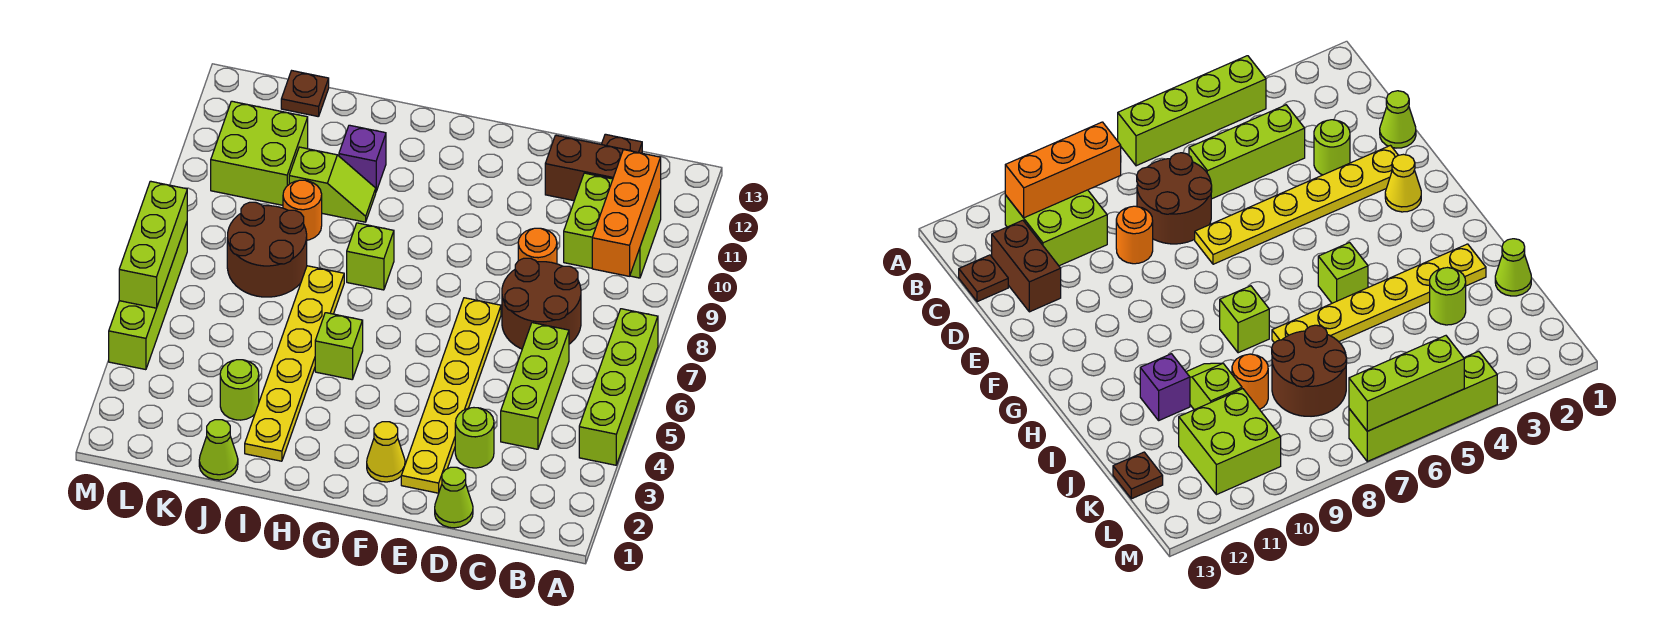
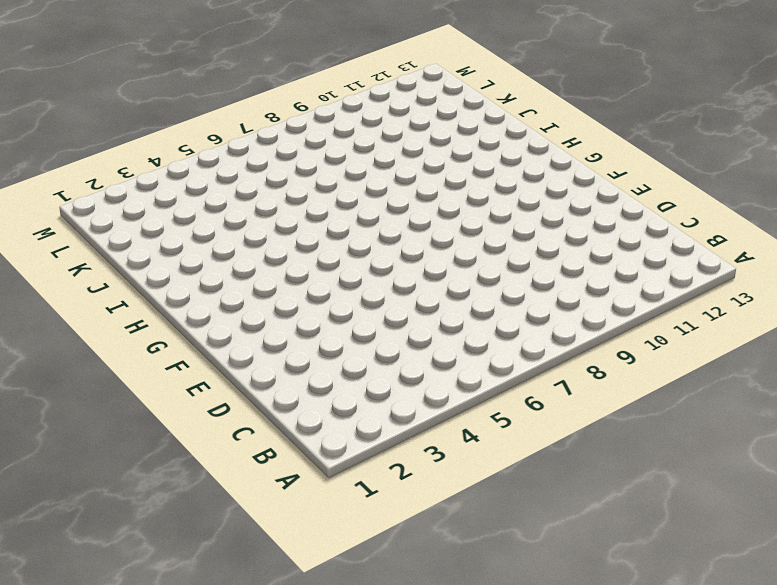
none -> lime brick A4:A7 level 1
none -> lime brick B10:C11 level 1
none -> lime brick C4:C6 level 1

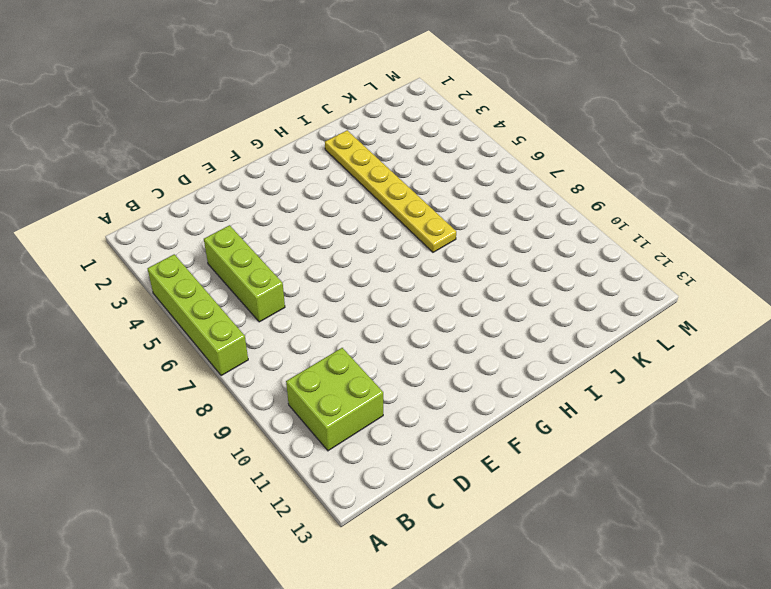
none -> brown round brick C7:D8 level 1
none -> brown brick C12:D12 level 1
none -> brown plate C13 level 1

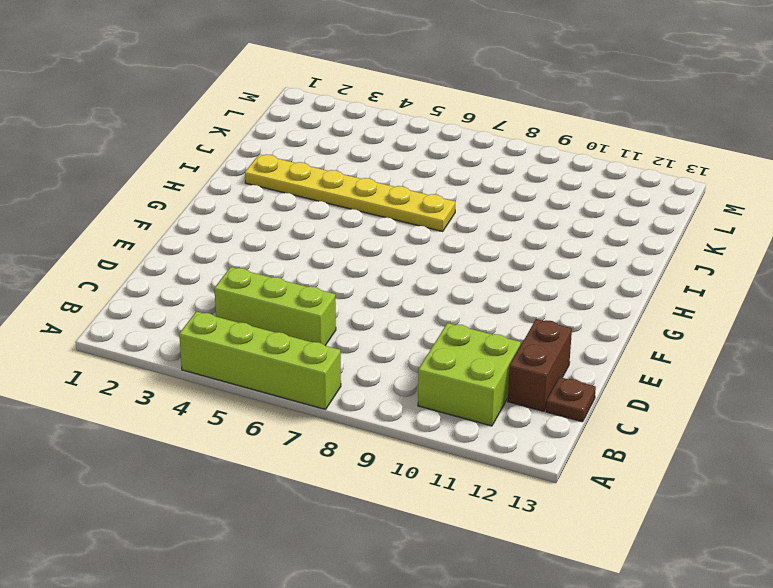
none -> brown round brick C7:D8 level 1
none -> lime cone D1 level 1
none -> lime round brick D3 level 1

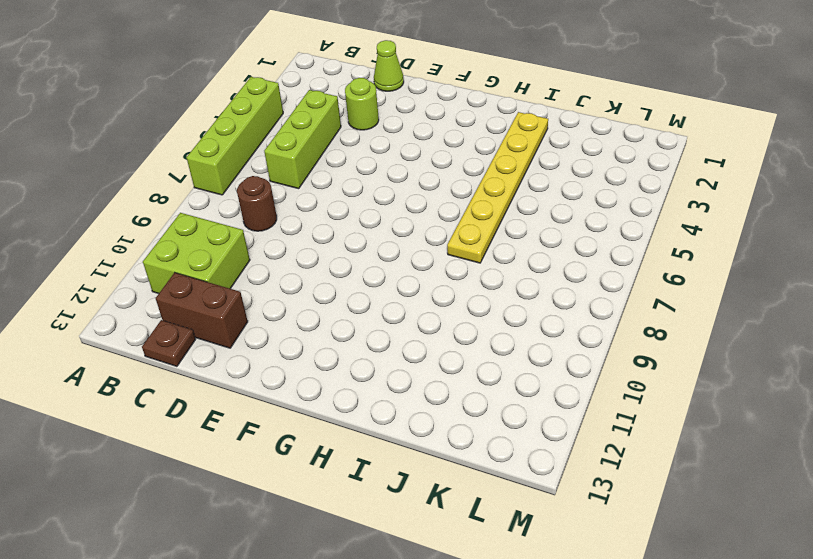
brown round brick C8 level 1 -> brown round brick C7:D8 level 1
none -> orange round brick D9 level 1
none -> yellow plate E2:E7 level 1
none -> yellow cone F2 level 1

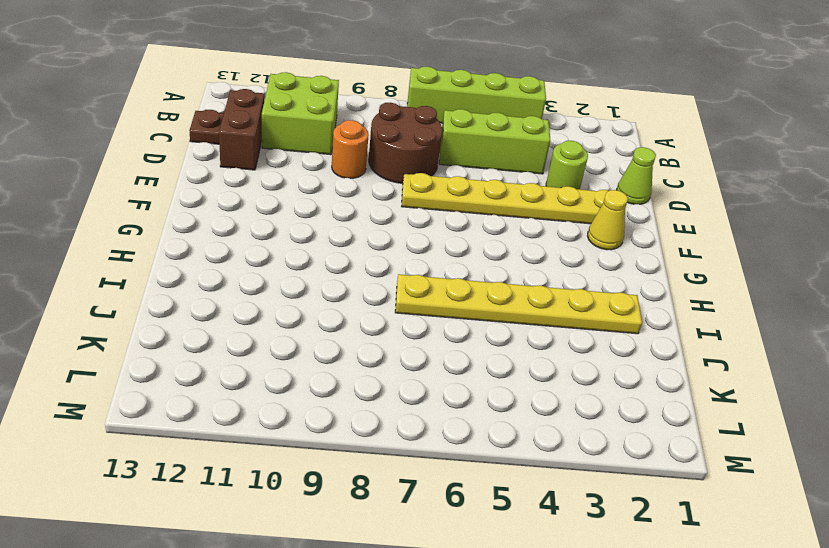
none -> lime brick H5 level 1
none -> lime brick H8 level 1
none -> lime slope I10:J10 level 1 top J

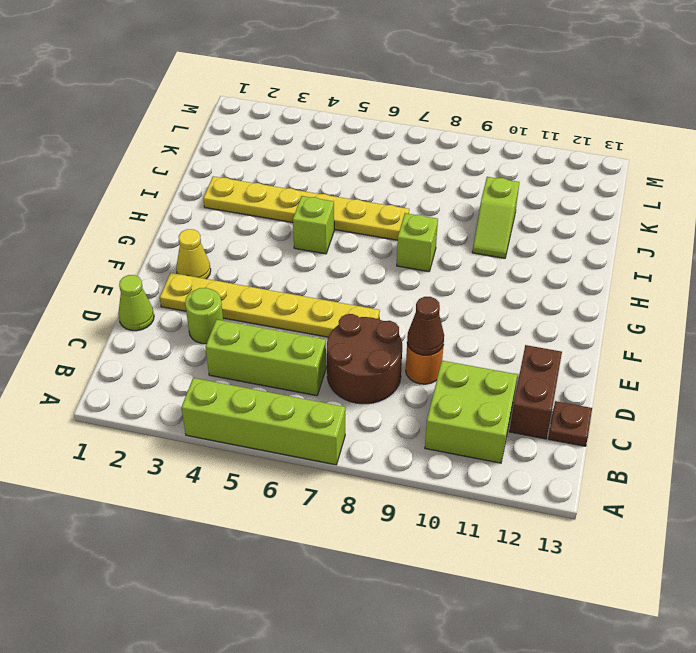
brown cone D9 level 2 -> none
none -> purple brick I11 level 1
none -> lime cone J1 level 1
none -> lime round brick J3 level 1

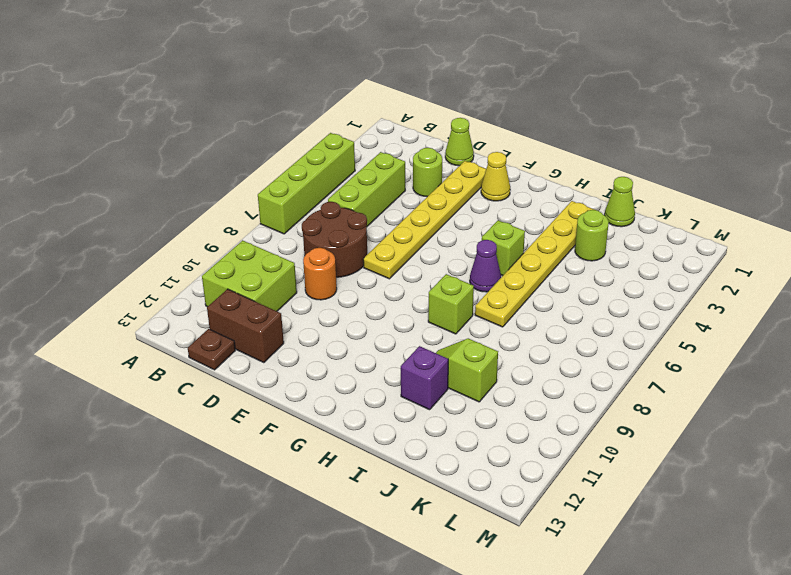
purple cone H6 level 1 -> none
none -> brown round brick J7:K8 level 1
none -> orange round brick J9 level 1
none -> lime brick K10:L11 level 1

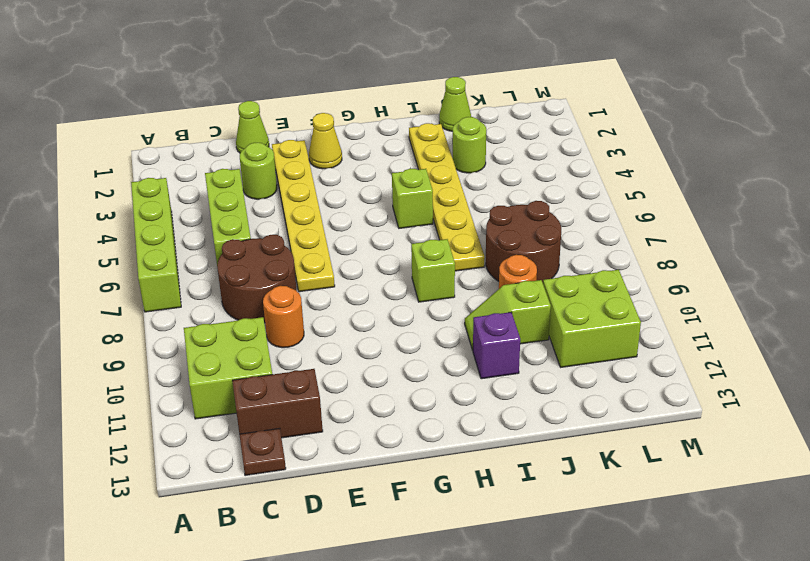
none -> brown plate K13 level 1
none -> lime brick M4:M7 level 1
none -> orange brick B9:B11 level 2

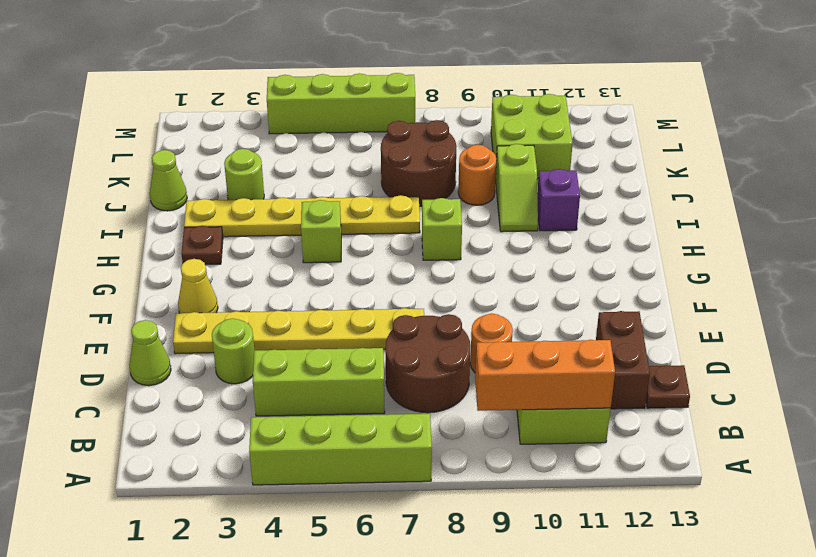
brown plate H2 level 1 -> brown plate K13 level 1
none -> lime brick M5:M7 level 2

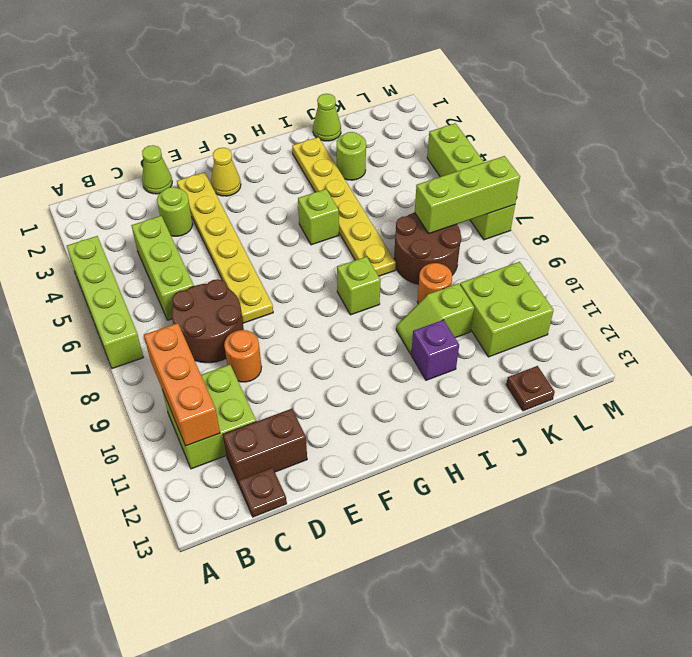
lime brick K7:M7 level 2 -> lime brick M5:M7 level 2

